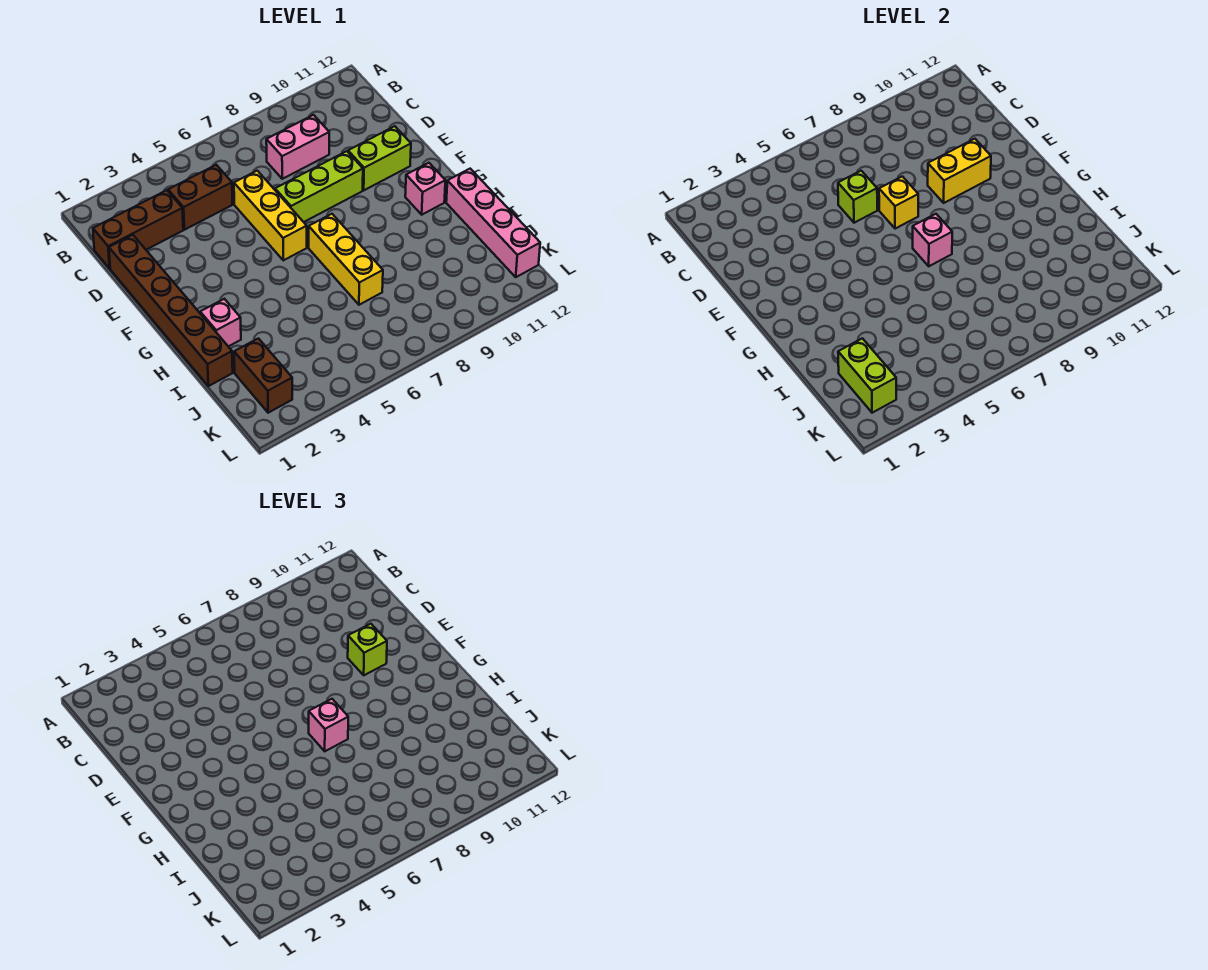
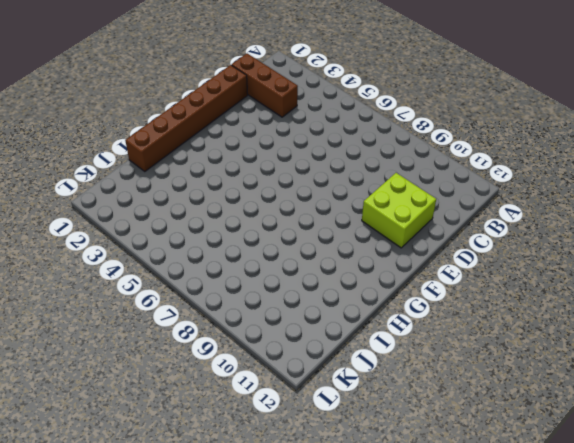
lime brick D10:E11 level 1 -> lime brick E10:E11 level 1
none -> brown brick C4:C5 level 1
none -> pink brick C8:C9 level 1
none -> yellow brick D6:F6 level 1

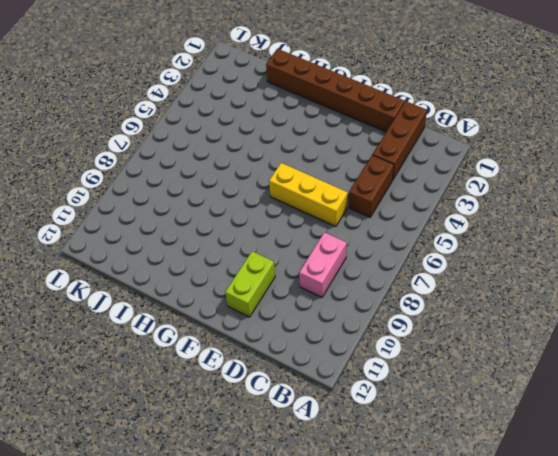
none -> lime brick E7:E9 level 1
none -> yellow brick G7:I7 level 1
none -> pink brick G11 level 1

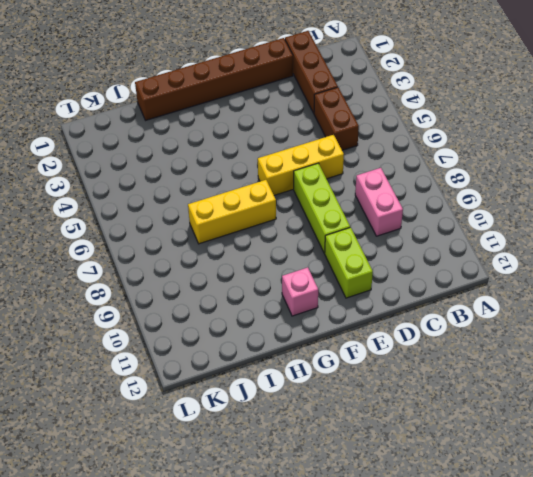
none -> pink brick H2 level 1
none -> pink brick H12:K12 level 1
none -> brown brick J2:K2 level 1

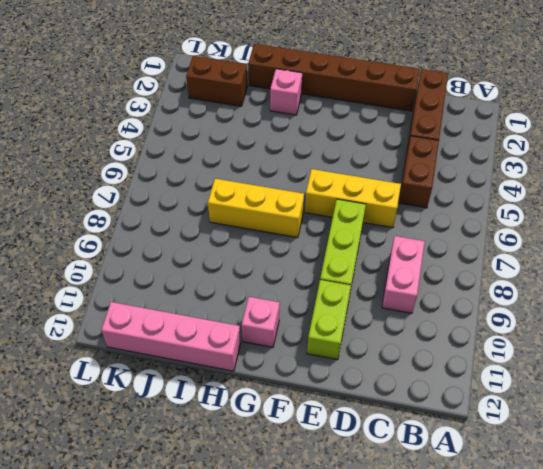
none -> lime brick D6 level 2
none -> yellow brick E7 level 2
none -> yellow brick E9:E10 level 2

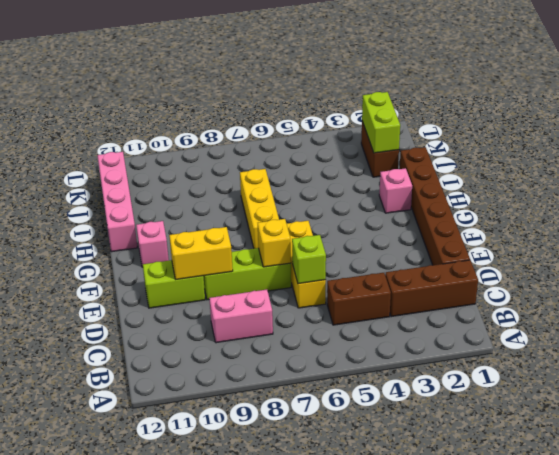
none -> pink brick G7 level 2
none -> lime brick E10 level 3
none -> pink brick G7 level 3

